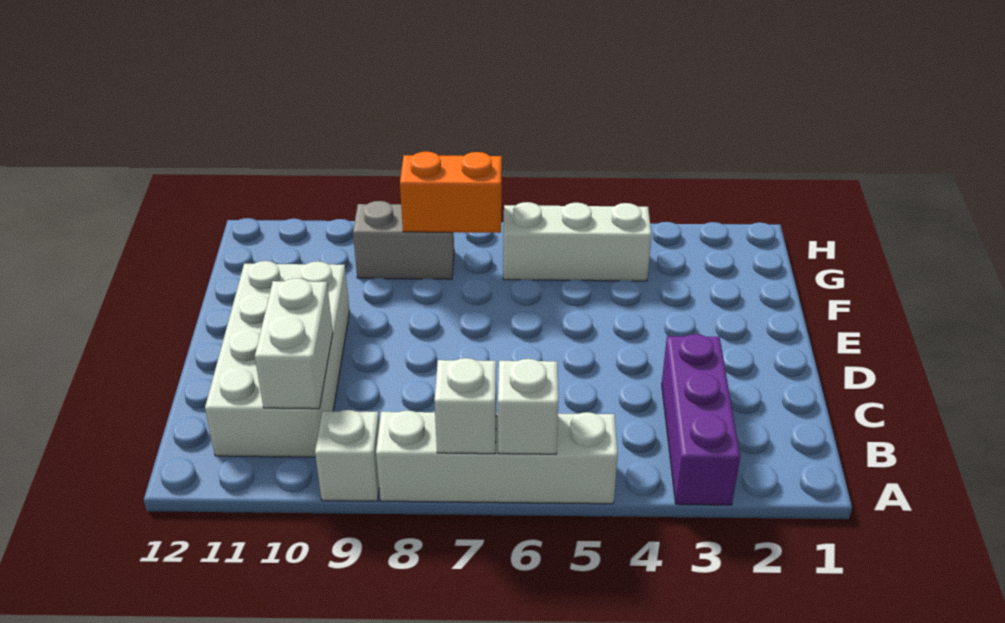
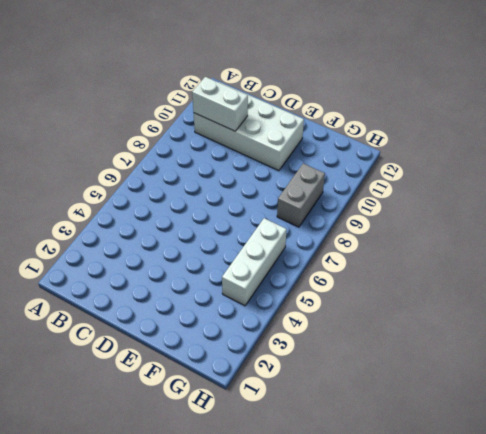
none -> purple brick A3:C3 level 1
none -> white brick A5:A8 level 1

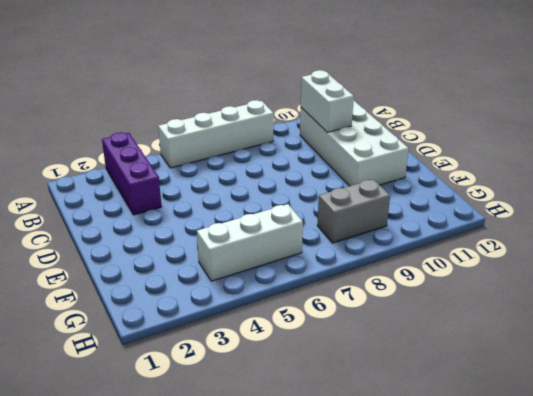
none -> white brick A9 level 1
none -> white brick A6 level 2

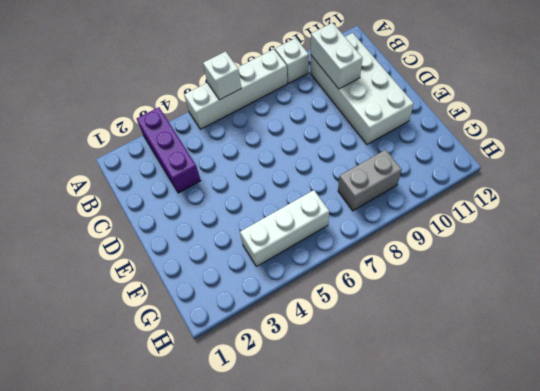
none -> white brick A7 level 2
none -> orange brick G7:G8 level 2

